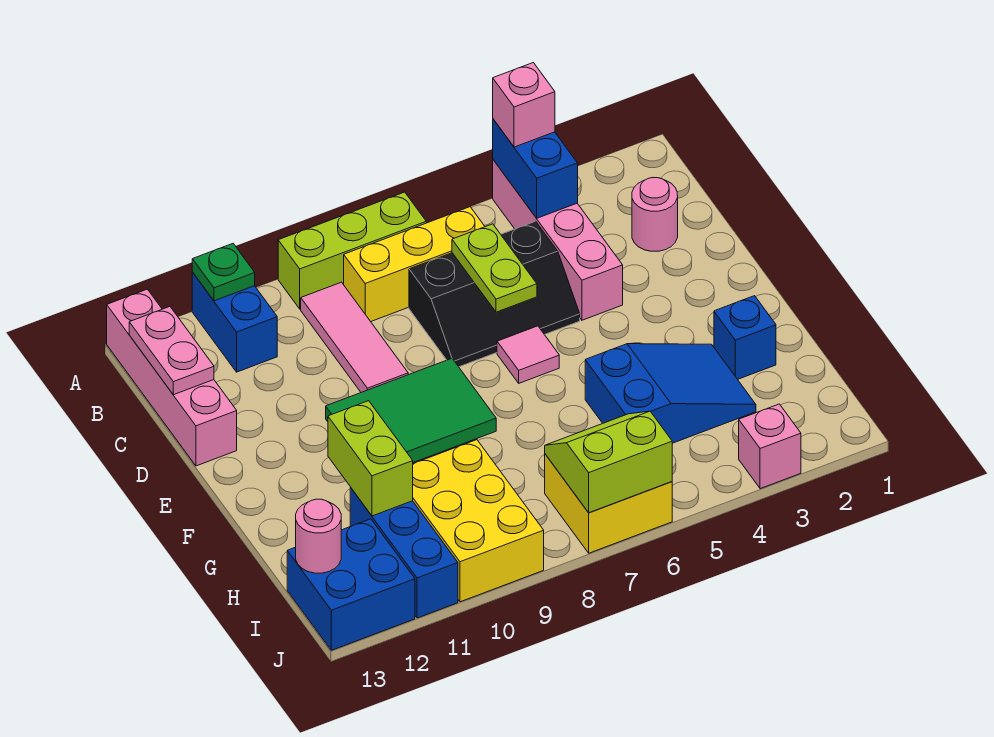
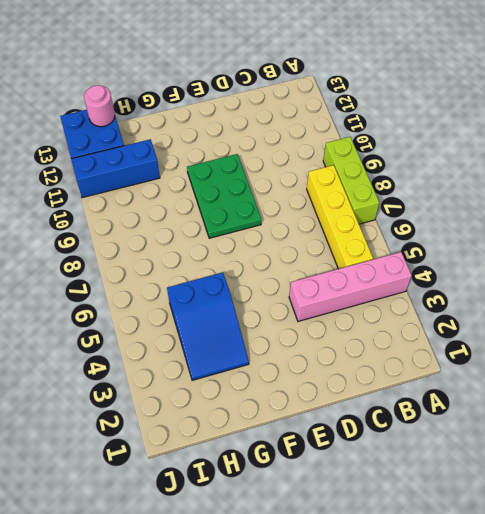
yellow brick B5:B8 level 1 -> yellow brick B6:B8 level 1
green plate E8:F10 level 1 -> green tile E8:F10 level 1
none -> blue brick A11:B11 level 1
none -> pink brick A13:D13 level 1
none -> pink tile B9:D9 level 1

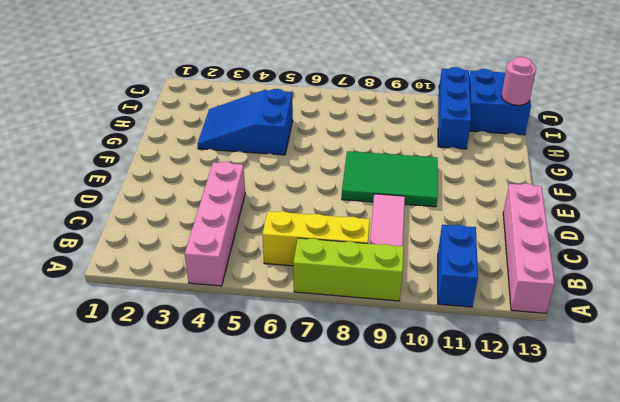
none -> pink round brick C2 level 1
none -> black slope C5:D7 level 1 top C
none -> pink tile E6 level 1

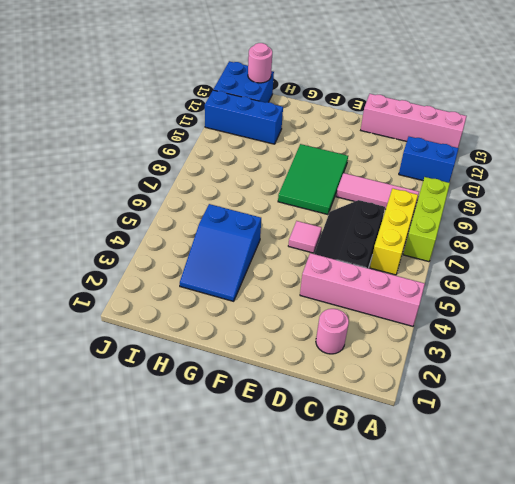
none -> blue brick G2 level 1
none -> yellow brick H9:J10 level 1
none -> yellow brick I6:J7 level 1

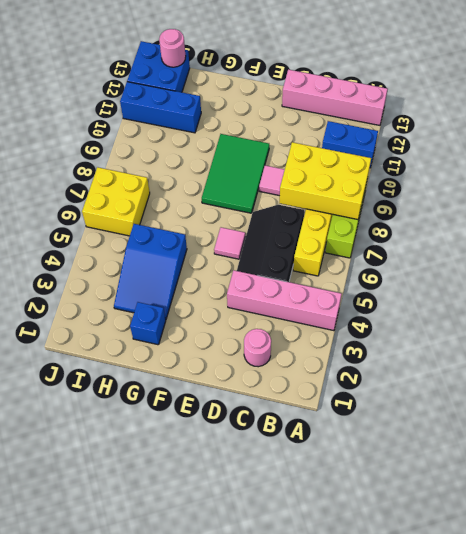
yellow brick A8:C9 level 2 -> yellow brick H9:J10 level 1
none -> pink brick J3 level 1
none -> blue brick A4:B4 level 2
none -> green plate A11 level 2

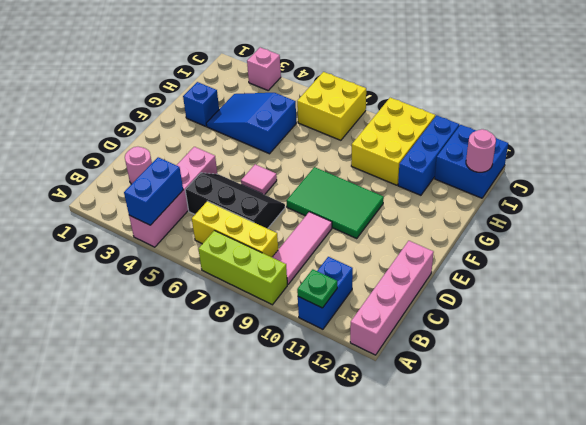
none -> pink plate B13:C13 level 2
none -> lime plate C6:D6 level 2
none -> lime brick G11:H11 level 2

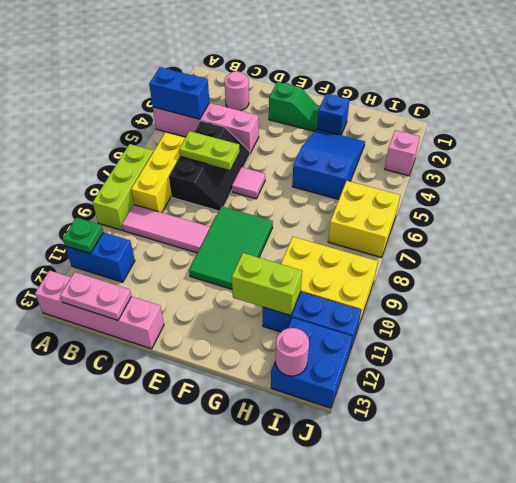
green slope E2:F2 level 1 top E -> none
none -> lime slope I6:J7 level 2 top J
none -> pink brick A4 level 3

